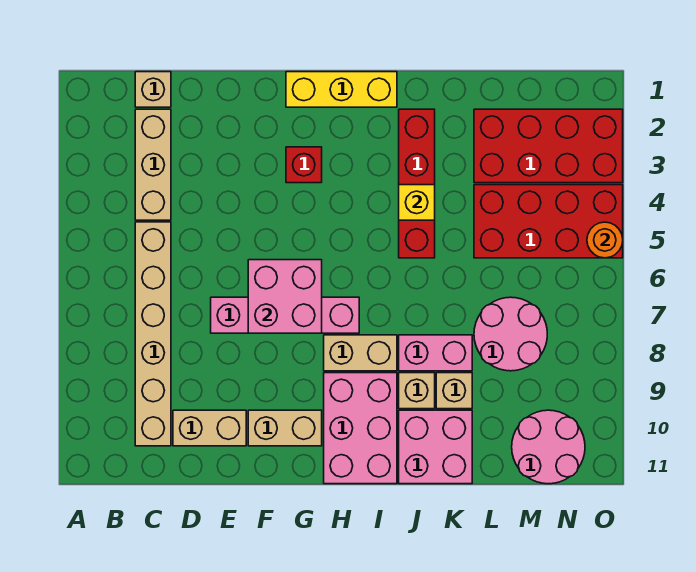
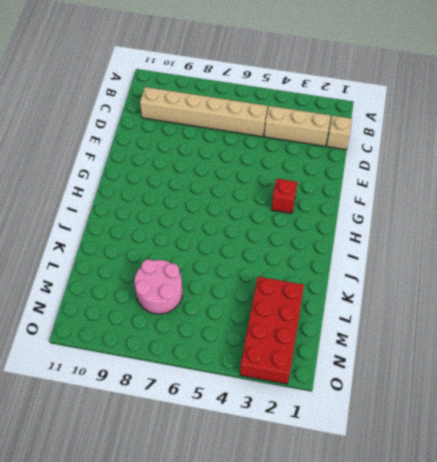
none -> tan brick D10:E10 level 1
none -> pink brick E7:H7 level 1
none -> tan brick F10:G10 level 1

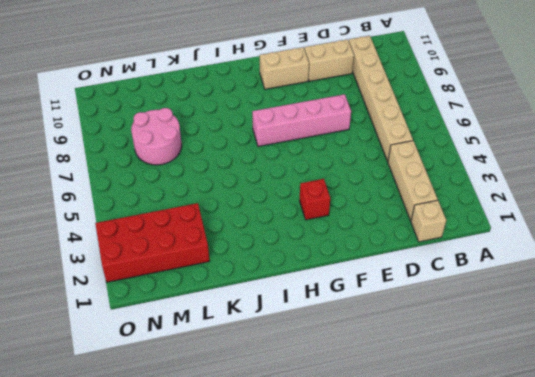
none -> yellow brick G1:I1 level 1
none -> tan brick H8:I8 level 1
none -> pink brick H9:I11 level 1

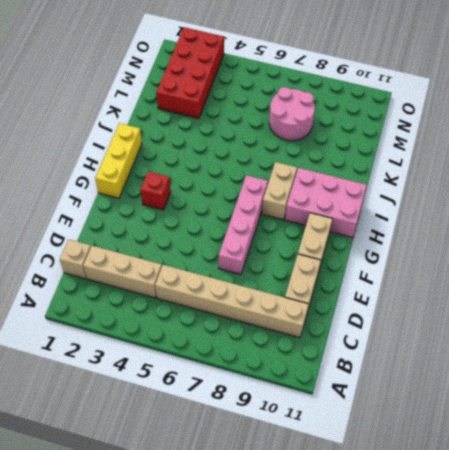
none -> red brick J2:J5 level 1
none -> pink brick J8:K8 level 1
none -> tan brick J9 level 1

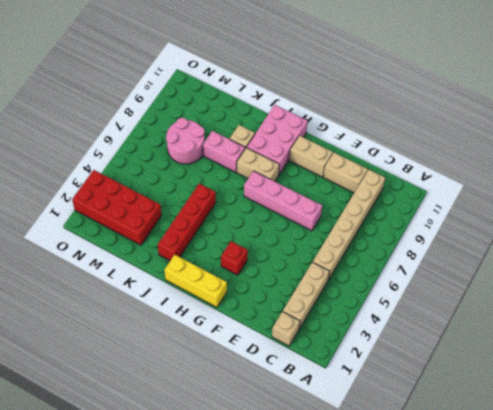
none -> pink brick J10:K11 level 1
none -> tan brick K9 level 1
none -> red brick L4:O5 level 1

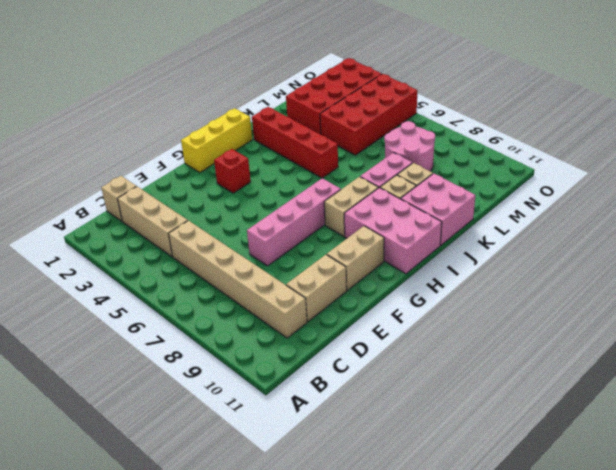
none -> pink round brick M10:N11 level 1
none -> pink brick F6:G7 level 2
none -> yellow brick J4 level 2

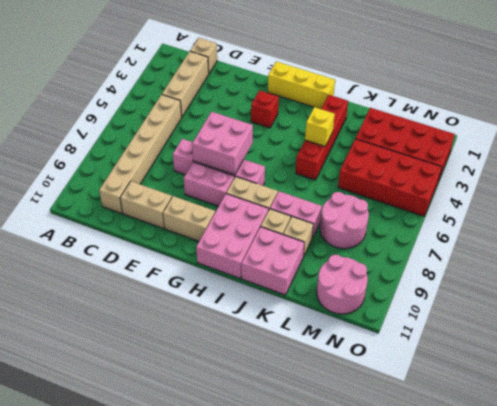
pink brick F8:G8 level 1 -> none
none -> orange round brick O5 level 2

